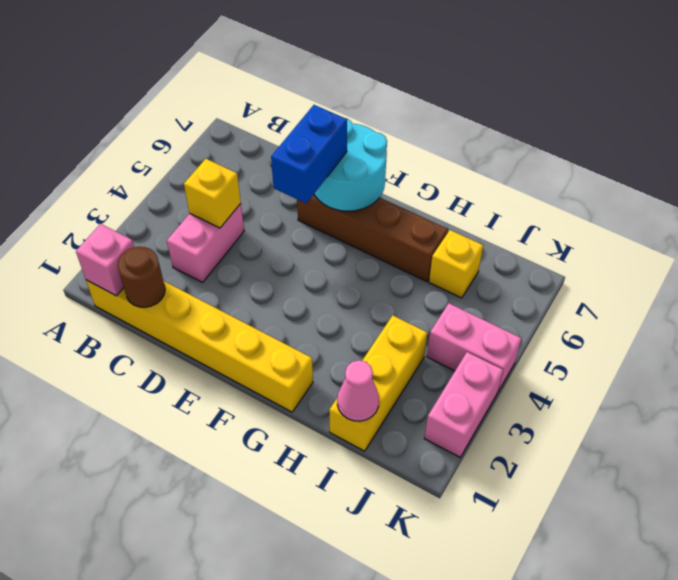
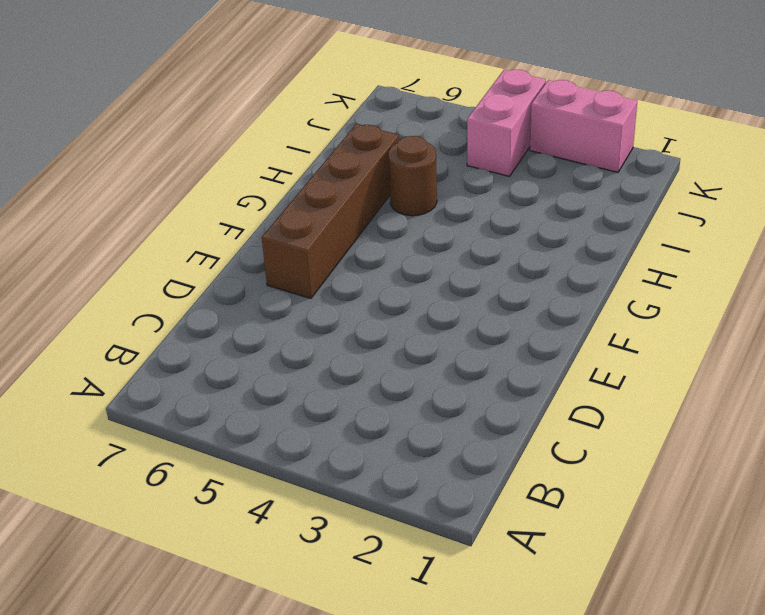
brown round brick H5 level 1 -> brown round brick C1 level 2
none -> yellow brick B1:G1 level 1
none -> pink brick C3:C4 level 1
none -> yellow brick I1:I3 level 1

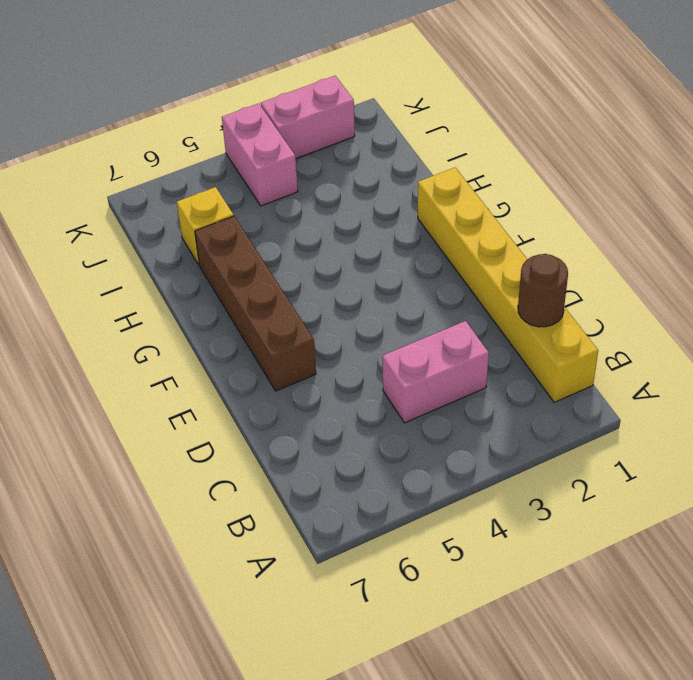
none -> yellow brick I1:I3 level 1
none -> pink brick B1 level 2
none -> yellow brick C4 level 2

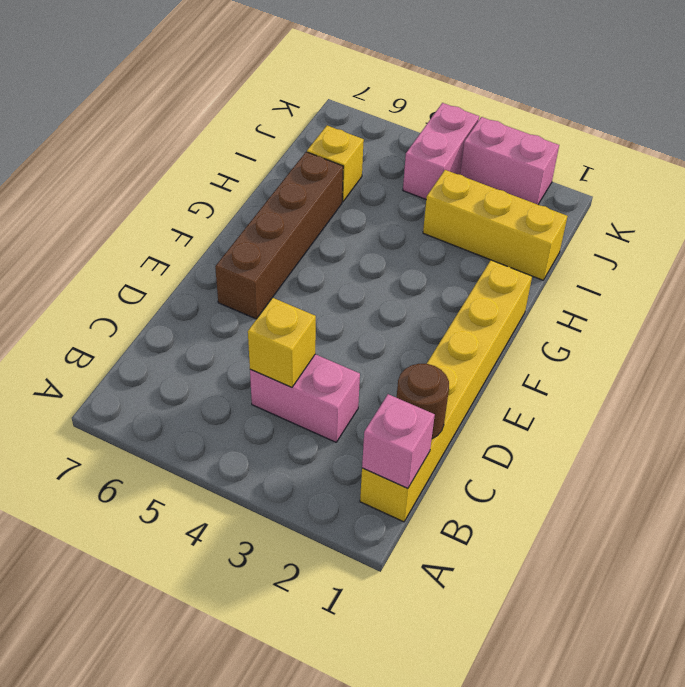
none -> cyan round brick E6:F7 level 2
none -> pink cone I1 level 2
none -> blue brick E5:E6 level 3

